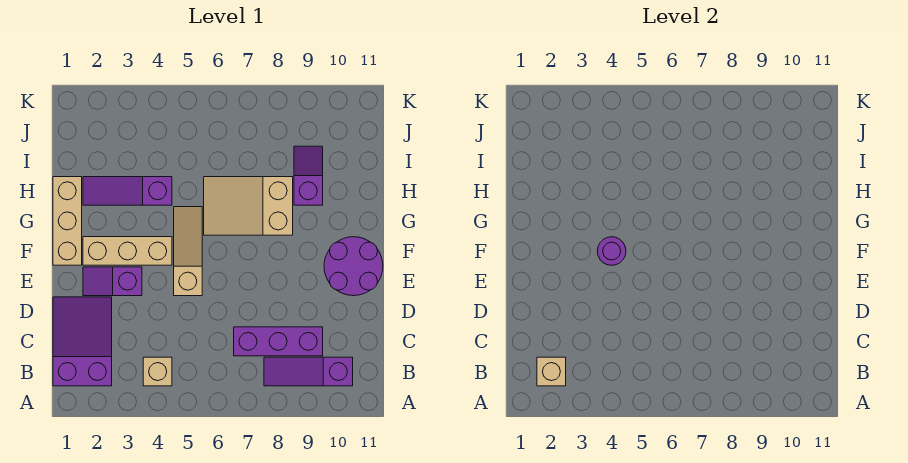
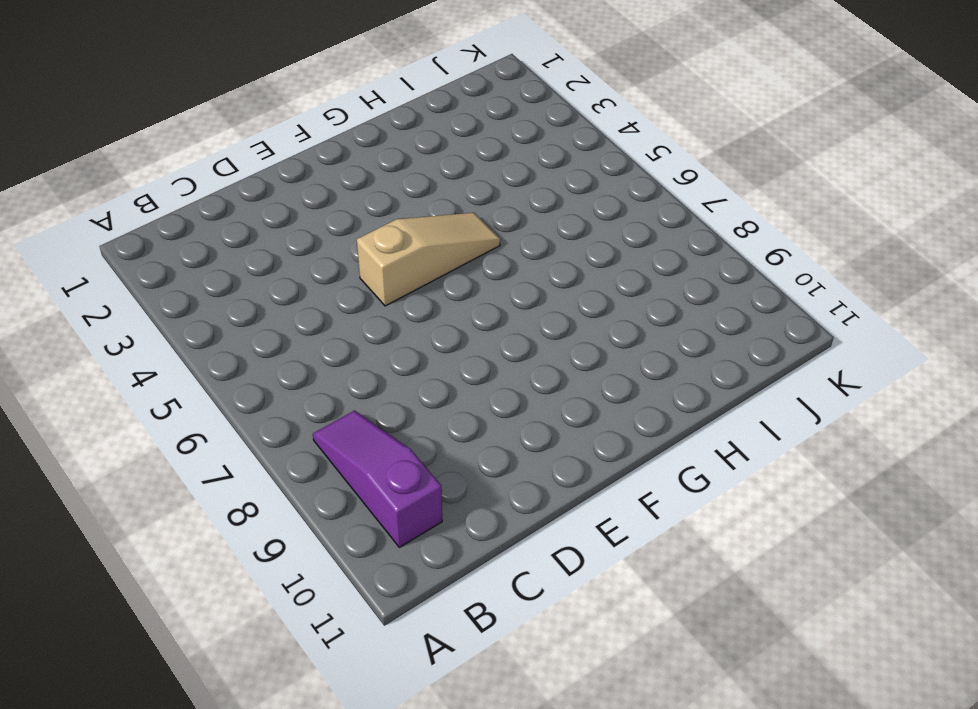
none -> purple slope B1:D2 level 1 top B
none -> tan brick B4 level 1
none -> purple brick C7:C9 level 1

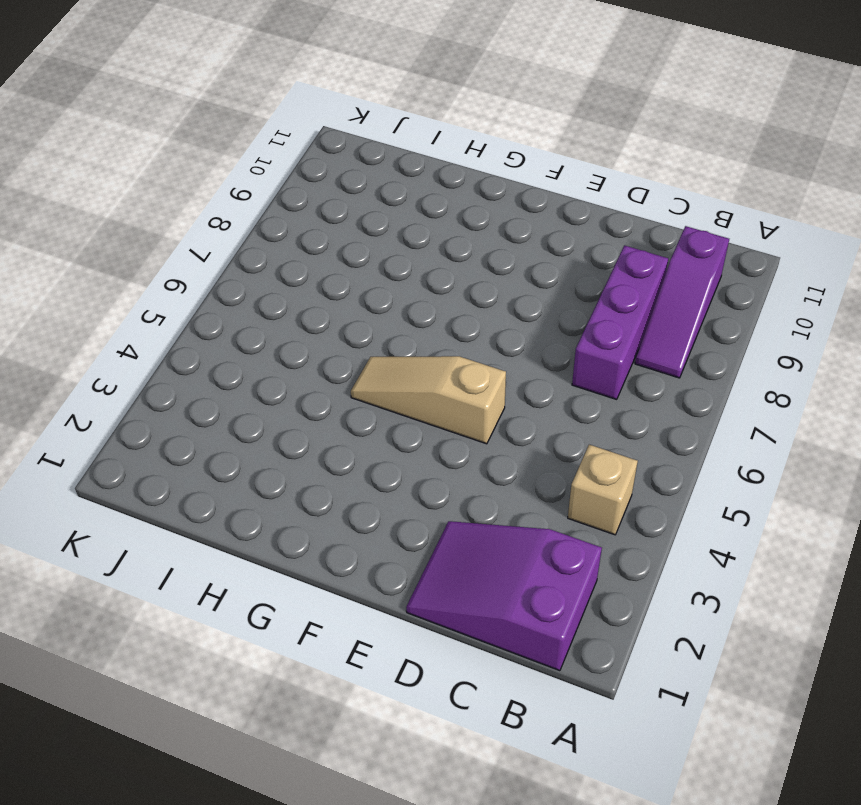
none -> purple slope E2:E3 level 1 top 3
none -> purple round brick E10:F11 level 1
none -> tan brick F1:H1 level 1

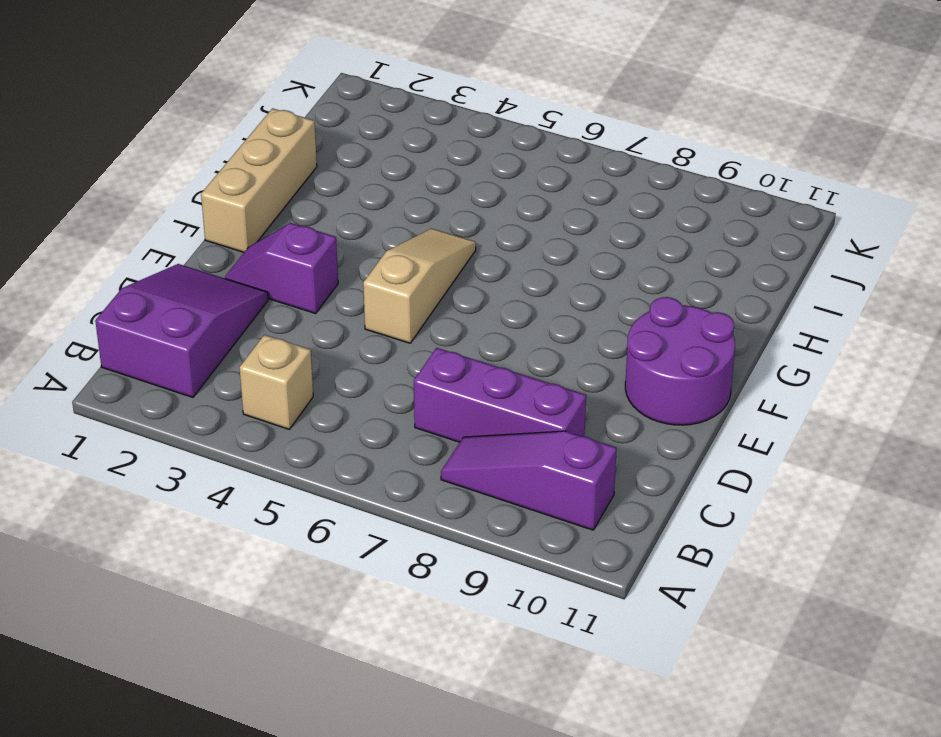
none -> tan brick F2:F4 level 1
none -> tan slope G6:H8 level 1 top 8
none -> purple slope H2:H4 level 1 top 4

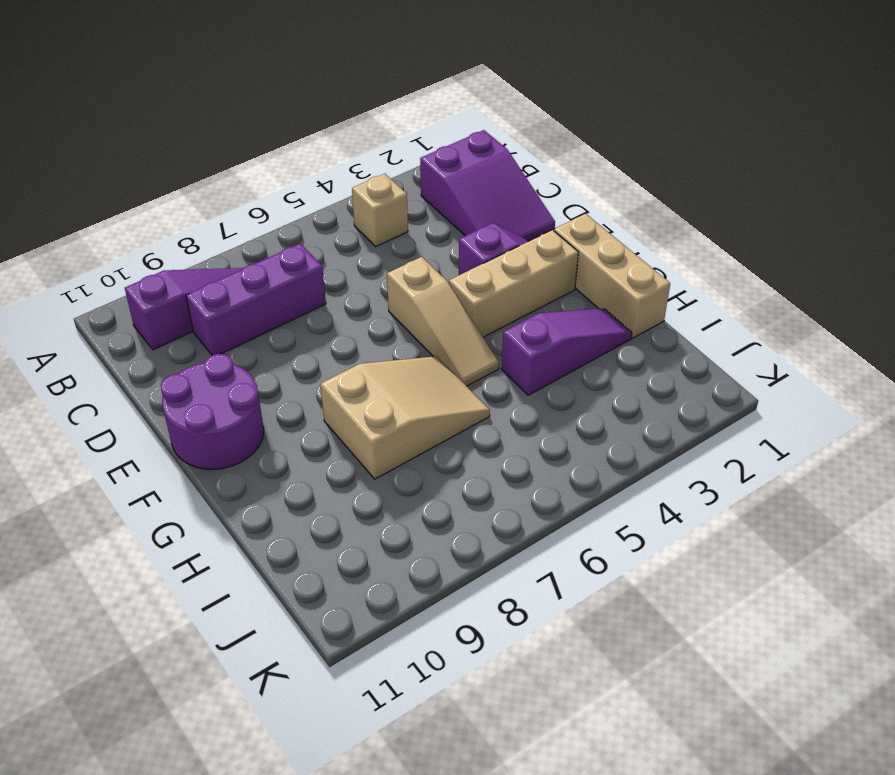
none -> purple slope H9:I9 level 1 top H
none -> tan brick B2 level 2
none -> purple round brick F4 level 2

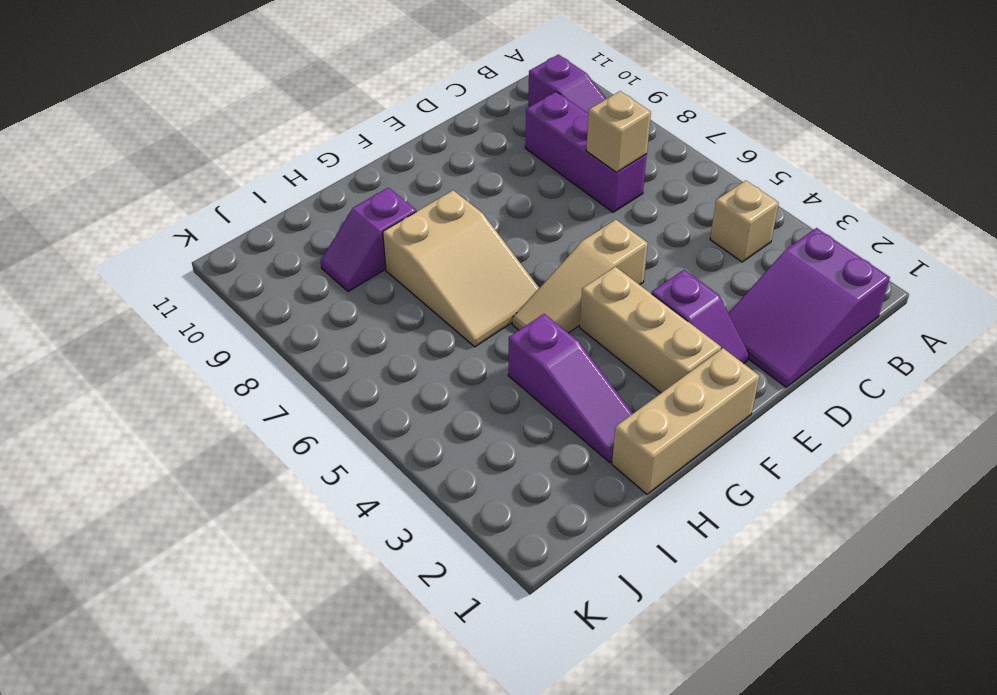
tan brick C7 level 2 -> tan brick B2 level 2
none -> purple round brick E10:F11 level 1
none -> purple round brick F4 level 2

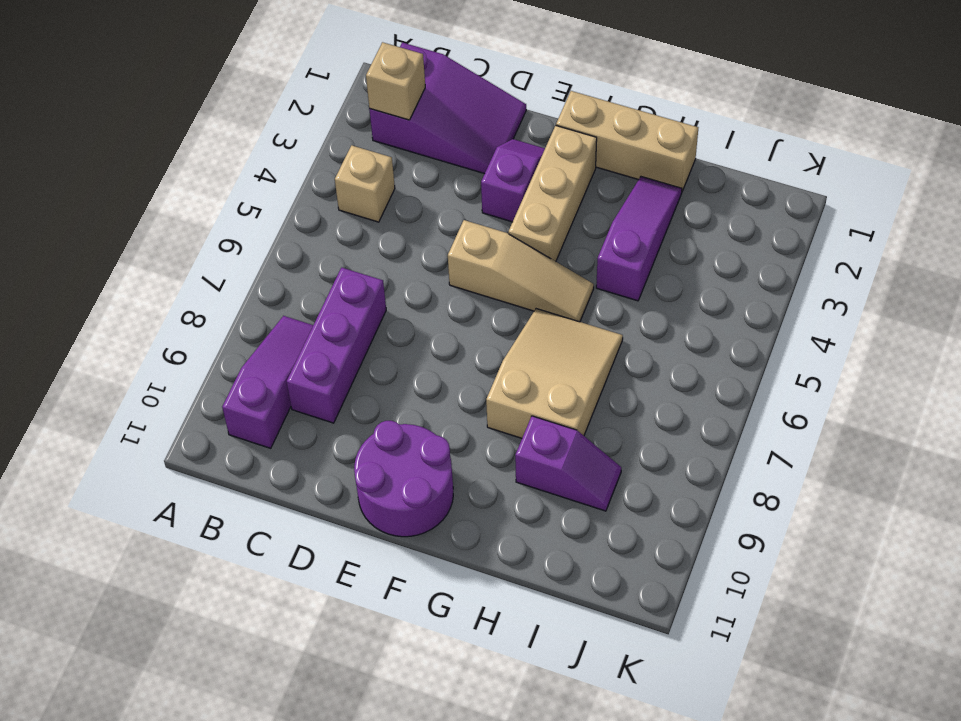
none -> purple round brick F4 level 2

